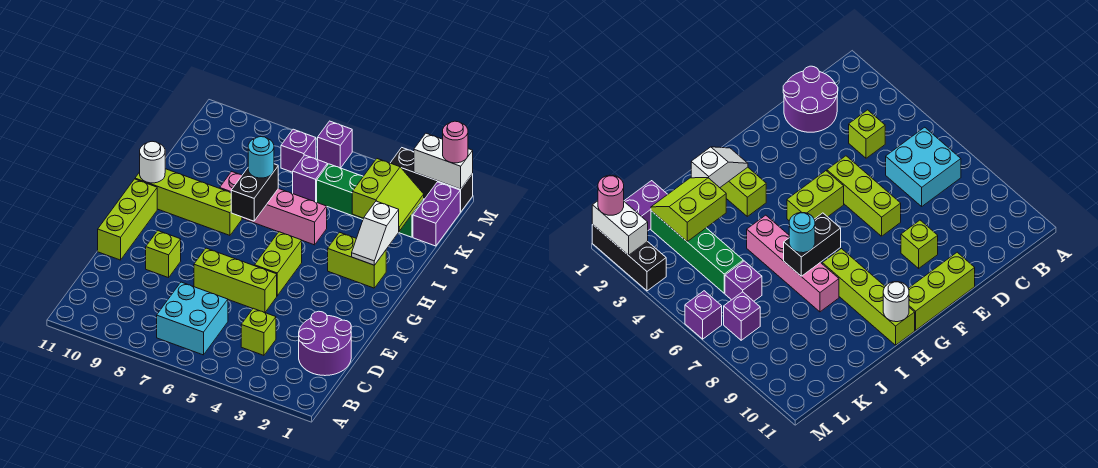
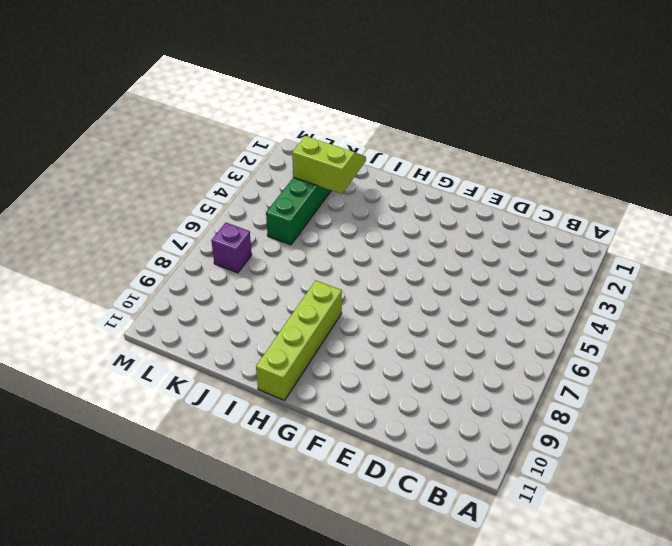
none -> cyan brick B6:C7 level 1
none -> purple round brick C1:D2 level 1
none -> lime brick C4 level 1

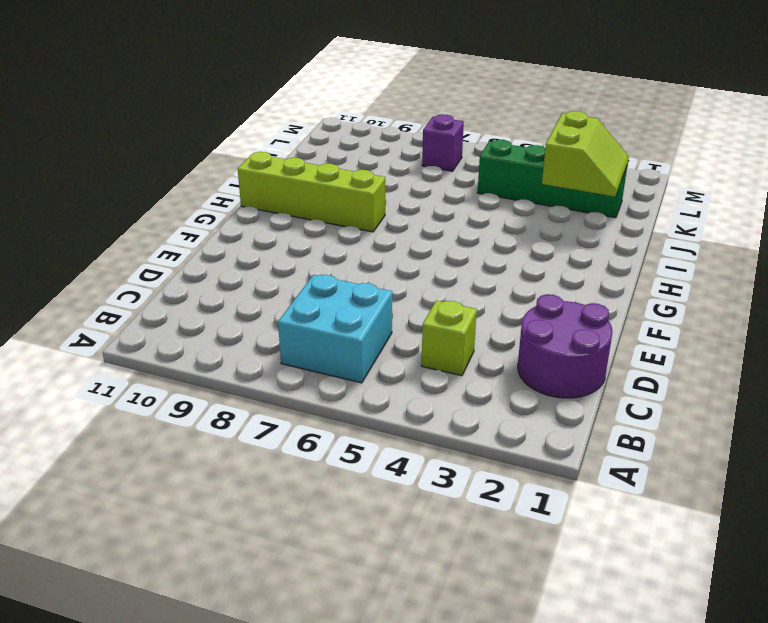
none -> lime brick E5:E7 level 1
none -> lime brick E9 level 1
none -> lime brick E11:G11 level 1

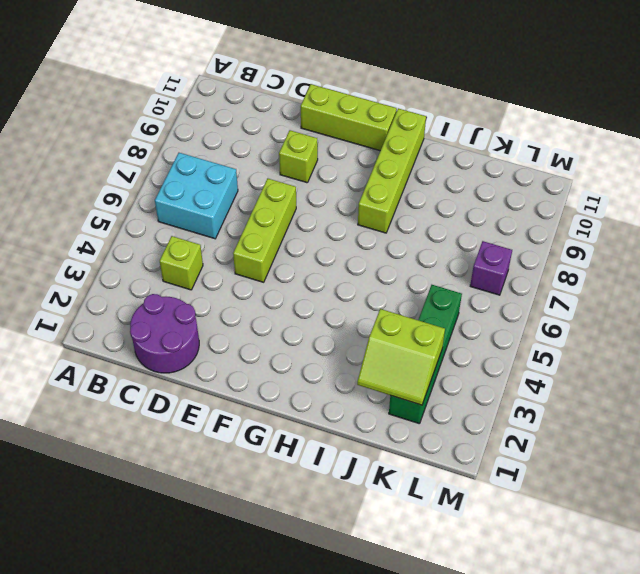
none -> lime brick F5:G5 level 1
none -> lime brick H2:H3 level 1
none -> pink brick I5:I8 level 1

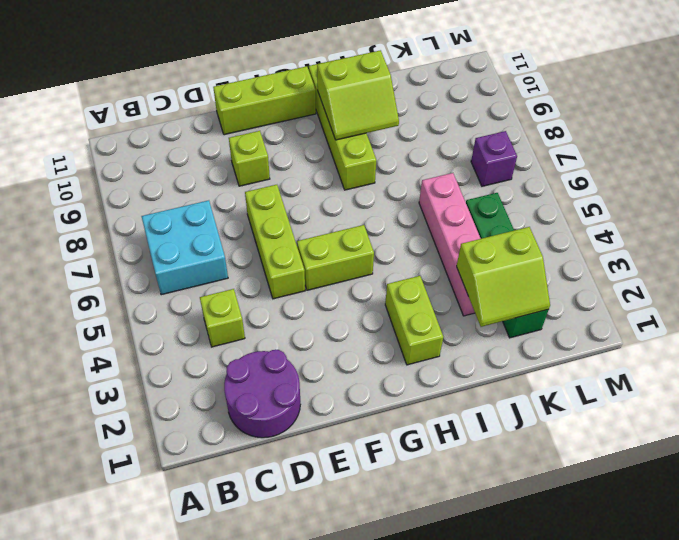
lime slope H9:I10 level 2 top 10 -> none
pink brick J3:J6 level 1 -> pink brick I5:I8 level 1
none -> purple brick K1:L1 level 1
none -> purple brick K6 level 1
none -> black brick M1:M3 level 1

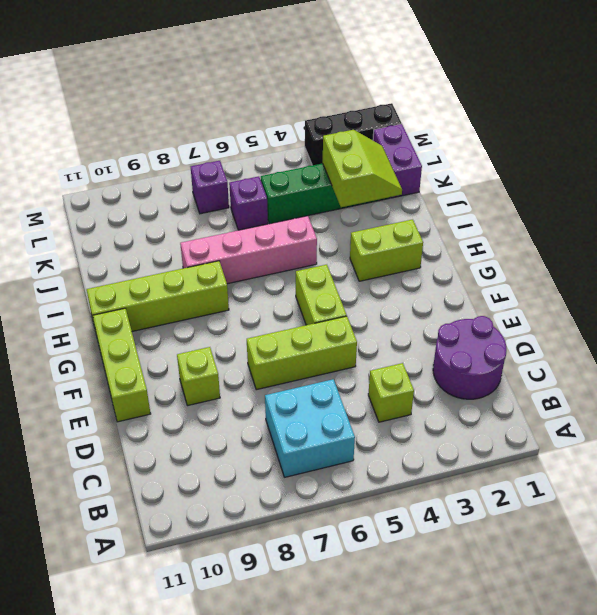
none -> purple brick M6 level 1
none -> white slope H2:I2 level 2 top I
none -> black brick H7:I7 level 2

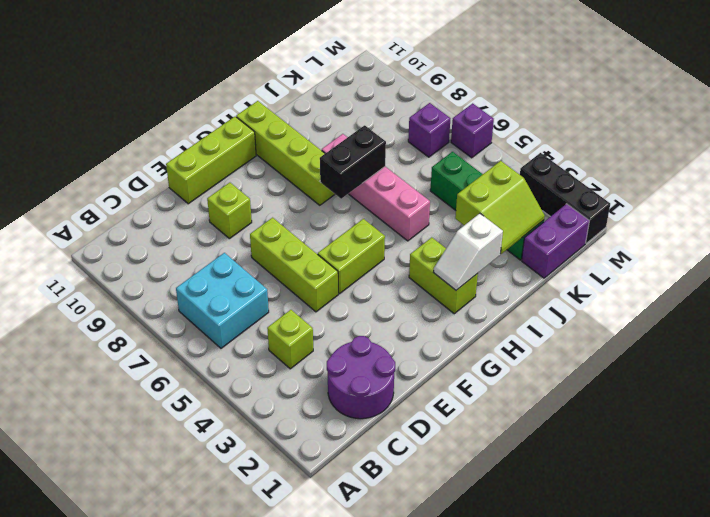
none -> purple brick K6 level 1
none -> white round brick H11 level 2
none -> white brick M1:M2 level 2

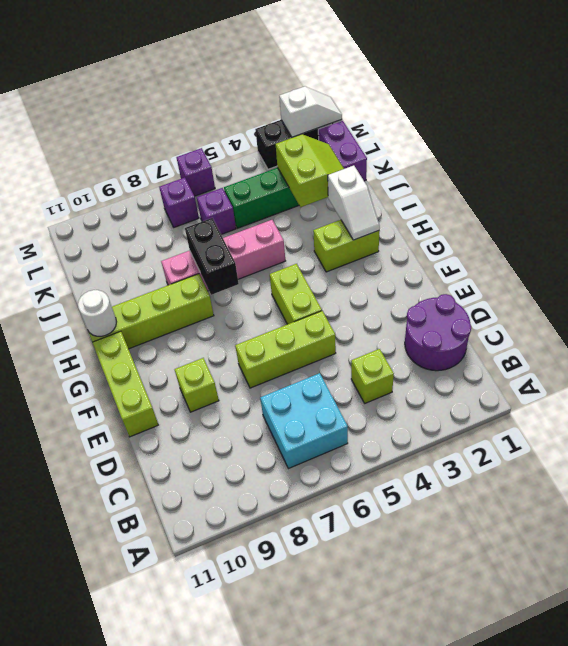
white slope M1:M2 level 2 top 2 -> white brick M1:M2 level 2
none -> cyan round brick I7 level 3
none -> pink round brick M1 level 3

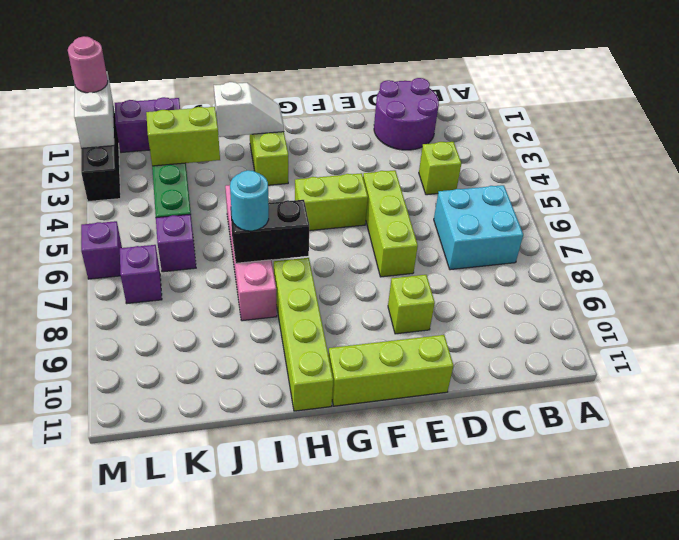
none -> white round brick H11 level 2

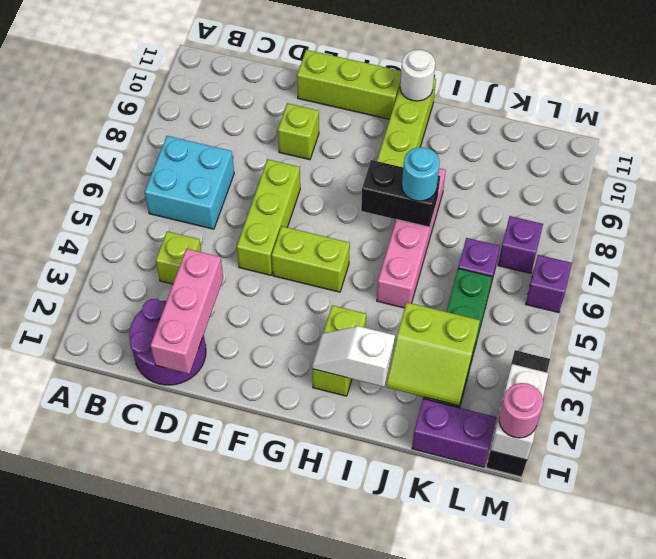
pink brick D1:D3 level 2 -> none

